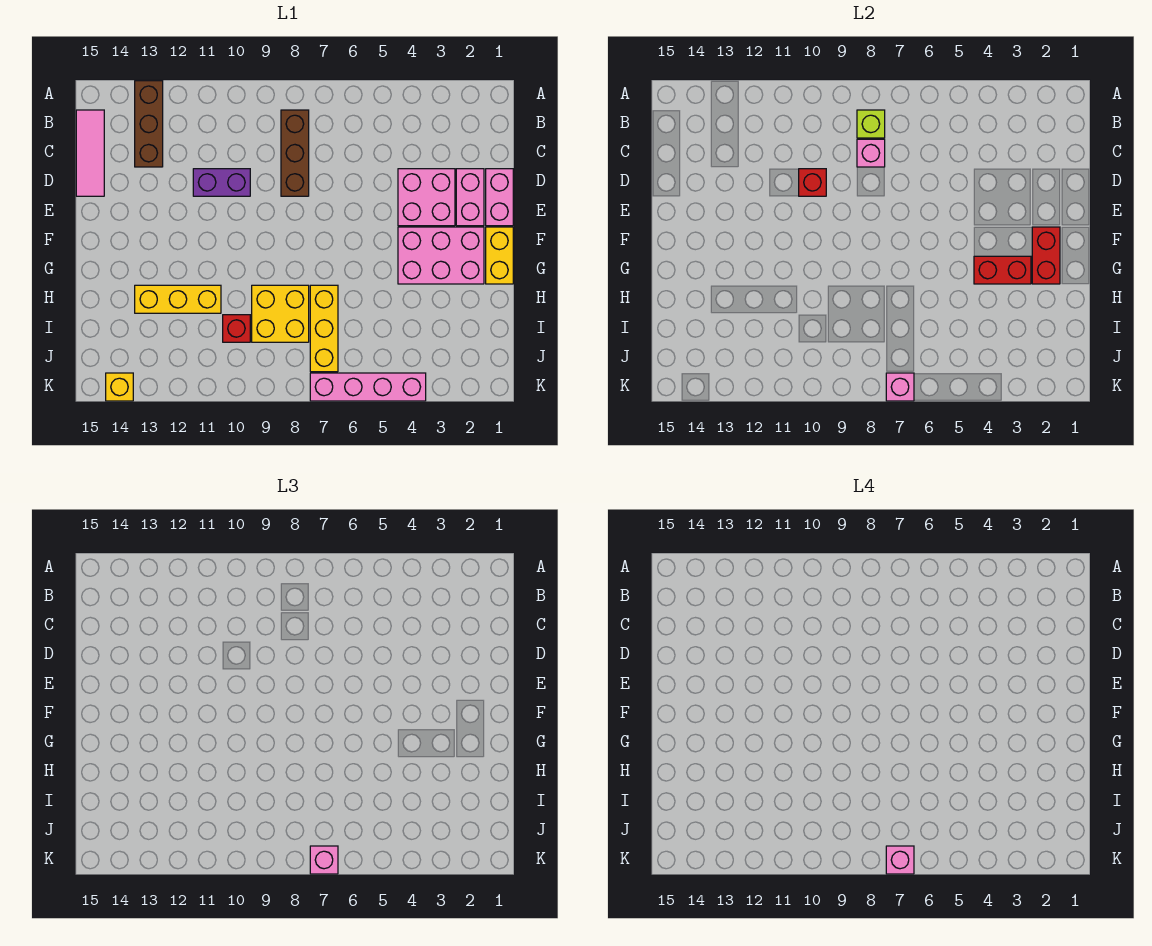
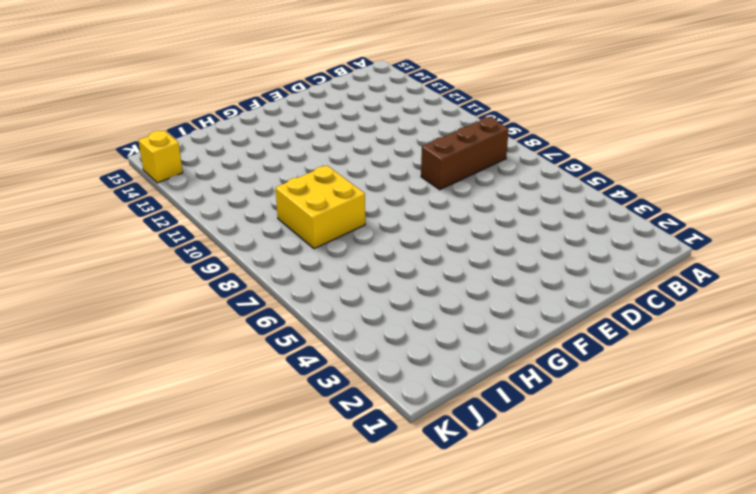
none -> brown brick A13:C13 level 1
none -> pink tile B15:D15 level 1
none -> pink brick D1:E1 level 1

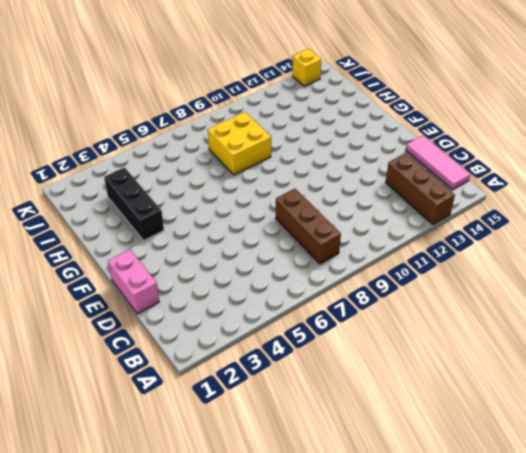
black brick G3:I3 level 1 -> pink brick F2:G4 level 1
none -> pink brick D2:E2 level 1
none -> pink brick D3:E4 level 1
none -> purple brick D10:D11 level 1

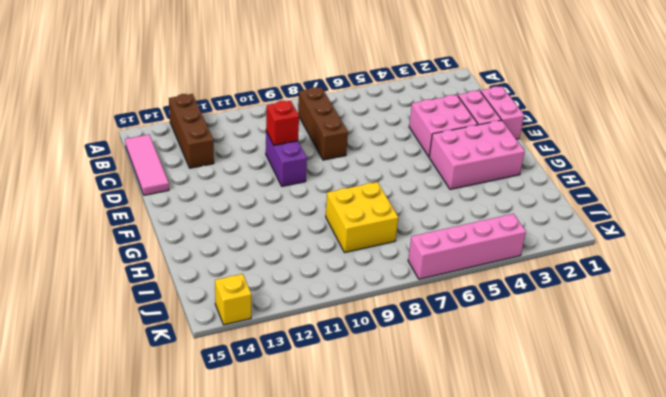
purple brick D10:E10 level 1 -> purple brick D10:D11 level 1
none -> yellow brick F1:G1 level 1
none -> yellow brick H7:J7 level 1
none -> yellow brick H11:H13 level 1

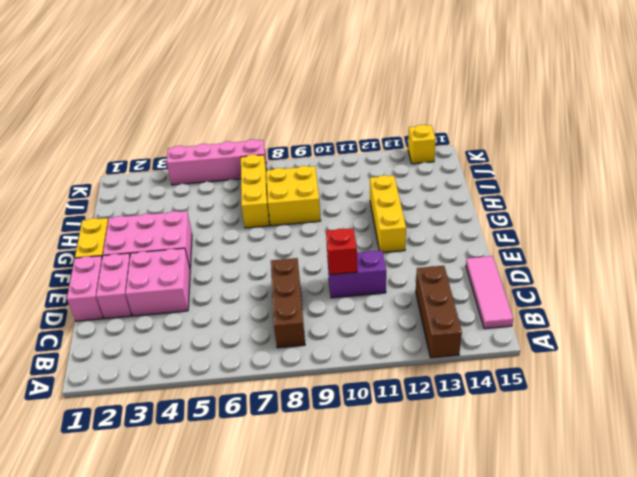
yellow brick F12:H12 level 1 -> yellow brick H11:H13 level 1
none -> red brick I10 level 1
none -> lime brick B8 level 2
none -> pink brick C8 level 2

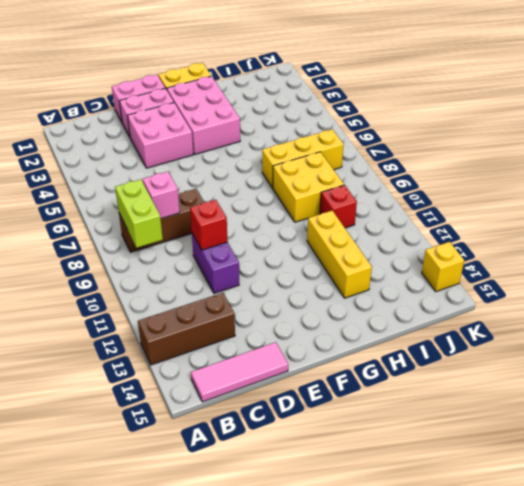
lime brick B8:B9 level 2 -> lime brick B8 level 2
none -> pink brick K4:K7 level 1
none -> red brick F2:G2 level 2
none -> red brick G3:G4 level 2

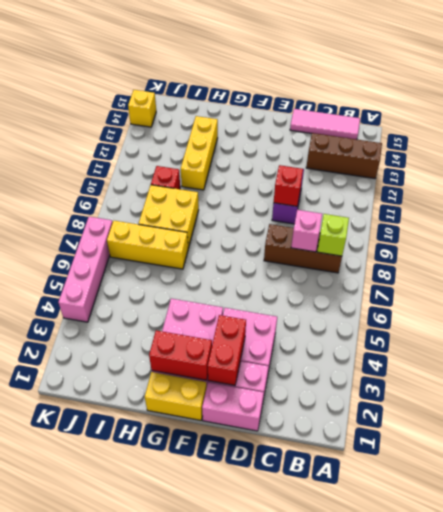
red brick E2:E3 level 2 -> red brick G3:G4 level 2
none -> pink brick K7 level 2
none -> pink brick K7 level 3
none -> pink brick K7 level 4

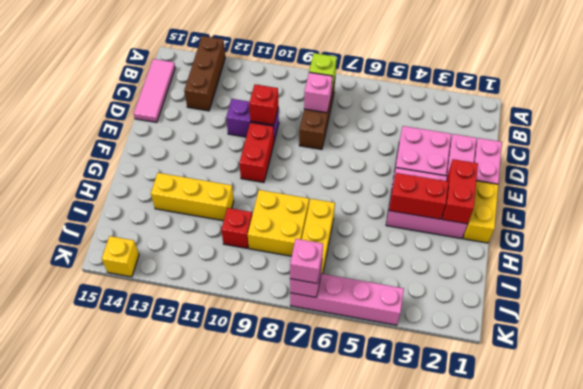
red brick E10:F10 level 1 -> none
none -> pink brick K7 level 4

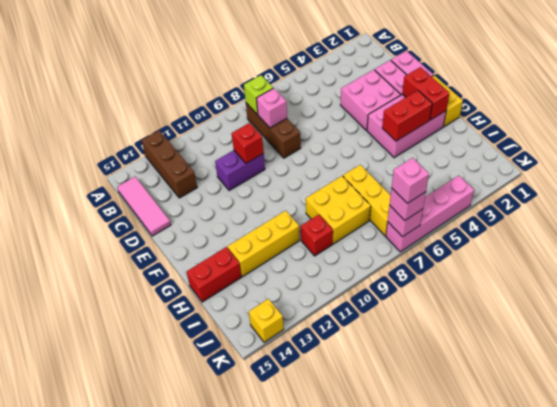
red brick H14:H15 level 1 -> none

